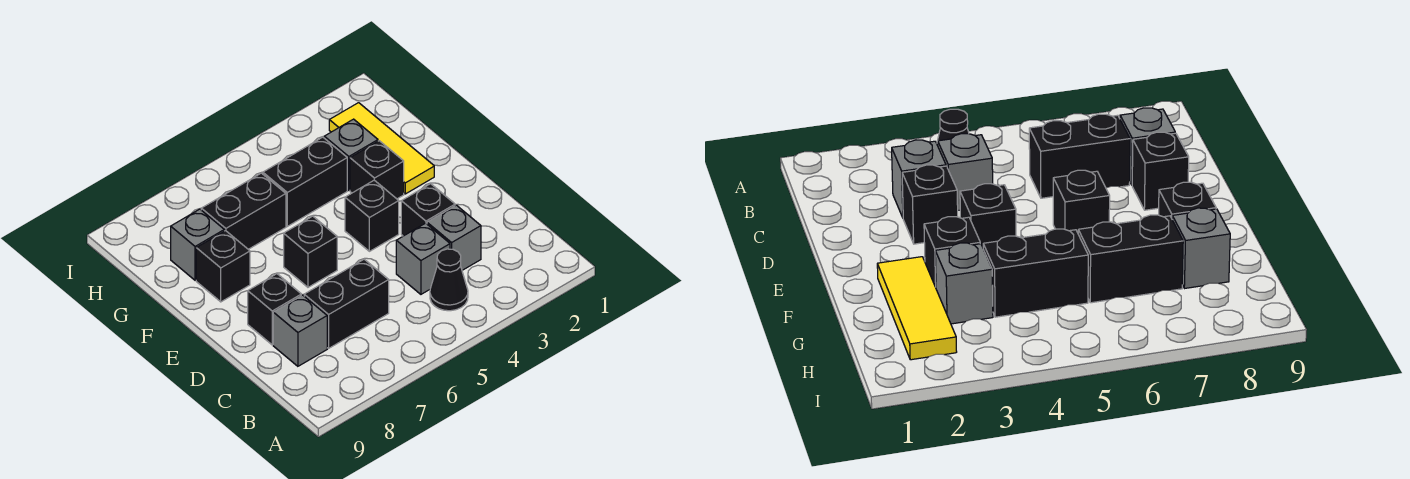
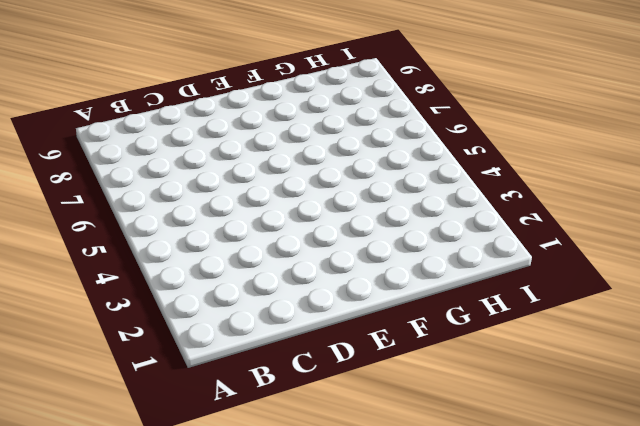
none -> black cone B4 level 1
none -> grey brick C3 level 1
none -> grey brick C4 level 1

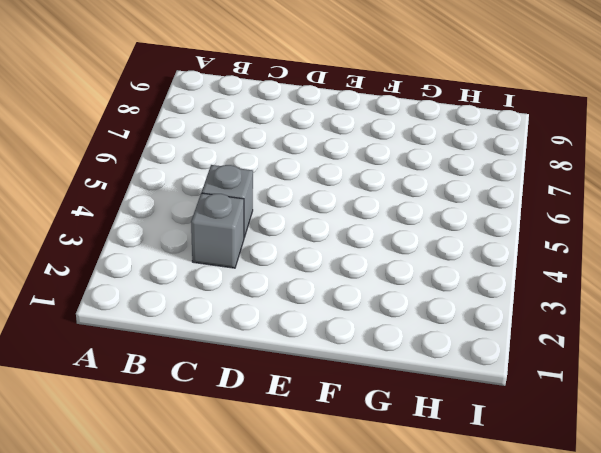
none -> black cone B4 level 1
none -> black brick C6:C7 level 1
none -> grey brick C8 level 1

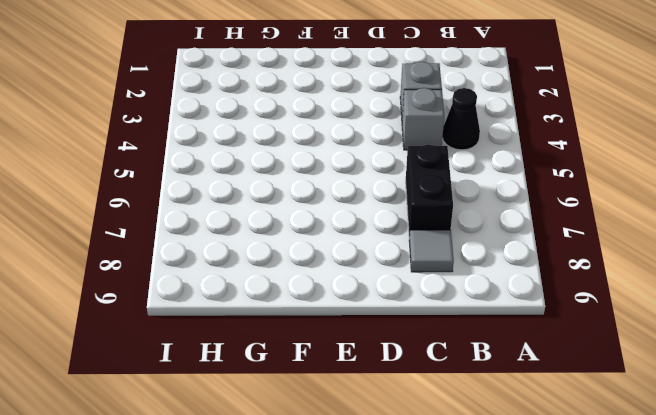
grey tile C8 level 1 -> grey brick C8 level 1
none -> black brick D3 level 1
none -> black brick D8 level 1
none -> black brick E4 level 1

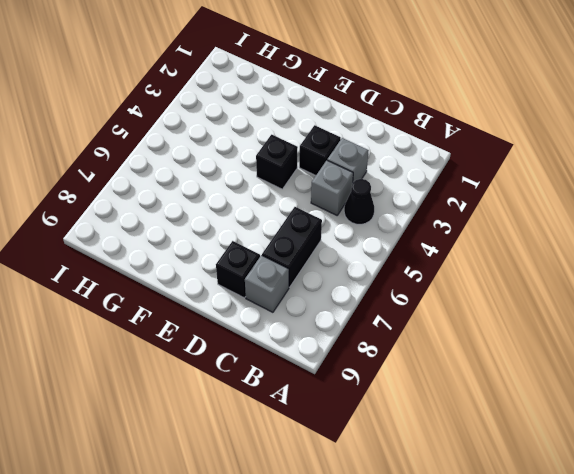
none -> black brick E6 level 1
none -> yellow tile F2:H2 level 1
none -> black brick F3 level 1

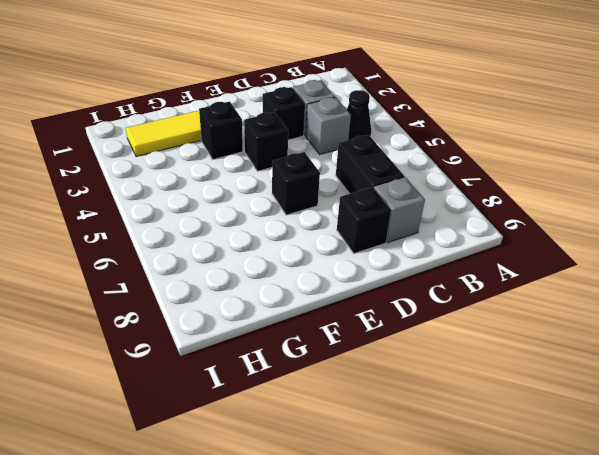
none -> black brick F8 level 1
none -> grey brick G3 level 1
none -> black brick G4:G5 level 1

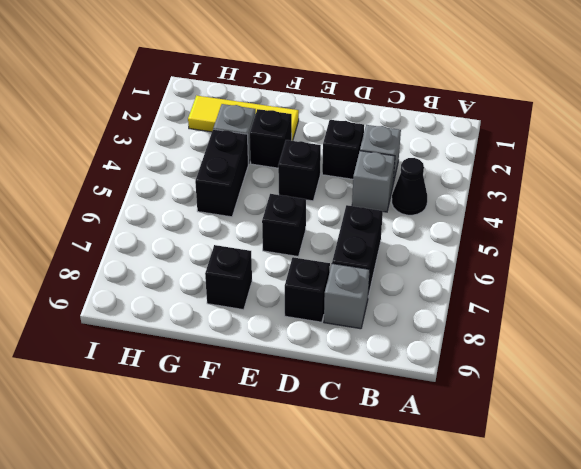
none -> black brick G6:G7 level 1
none -> grey brick G8 level 1

